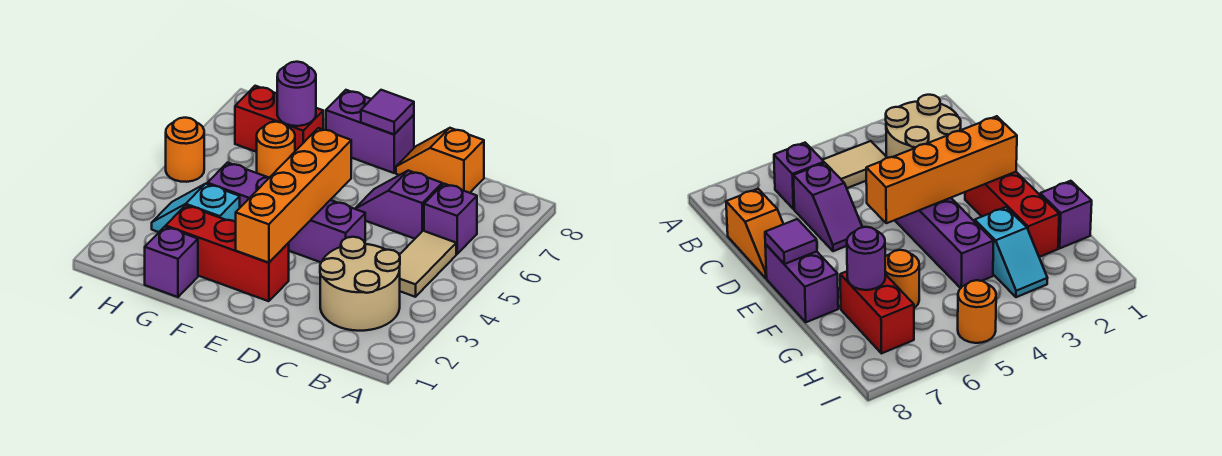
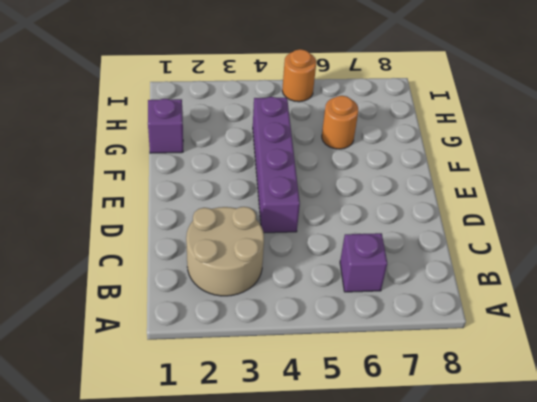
none -> tan tile B4:B5 level 1
none -> purple slope C6:D6 level 1 top C
none -> orange slope C8:D8 level 1 top C

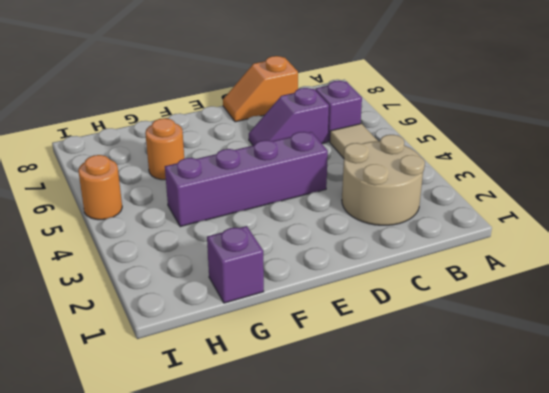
none -> red brick E2:G2 level 1
none -> purple brick E8:F8 level 1
none -> cyan slope G3:H3 level 1 top G

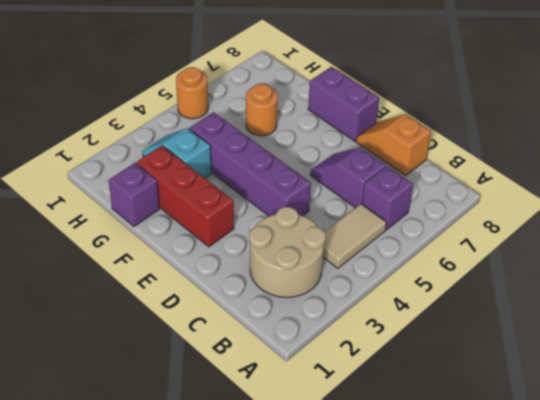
none -> red brick G7:H7 level 1
none -> orange brick E2:E5 level 2
none -> purple tile E8 level 2

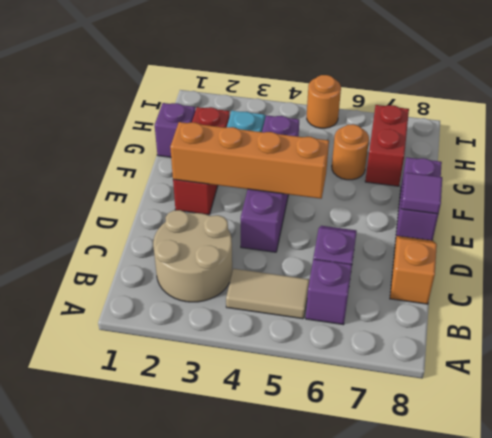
none -> purple round brick G7 level 2

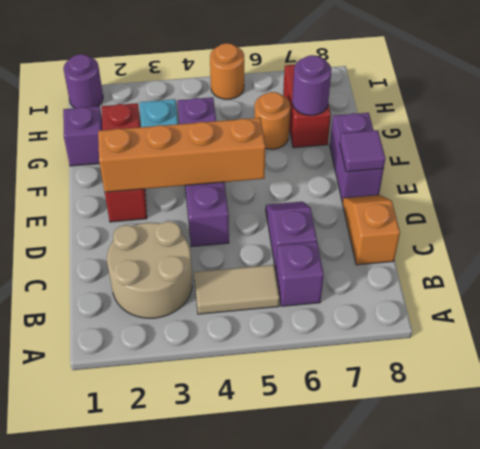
purple round brick I1 level 1 -> none

